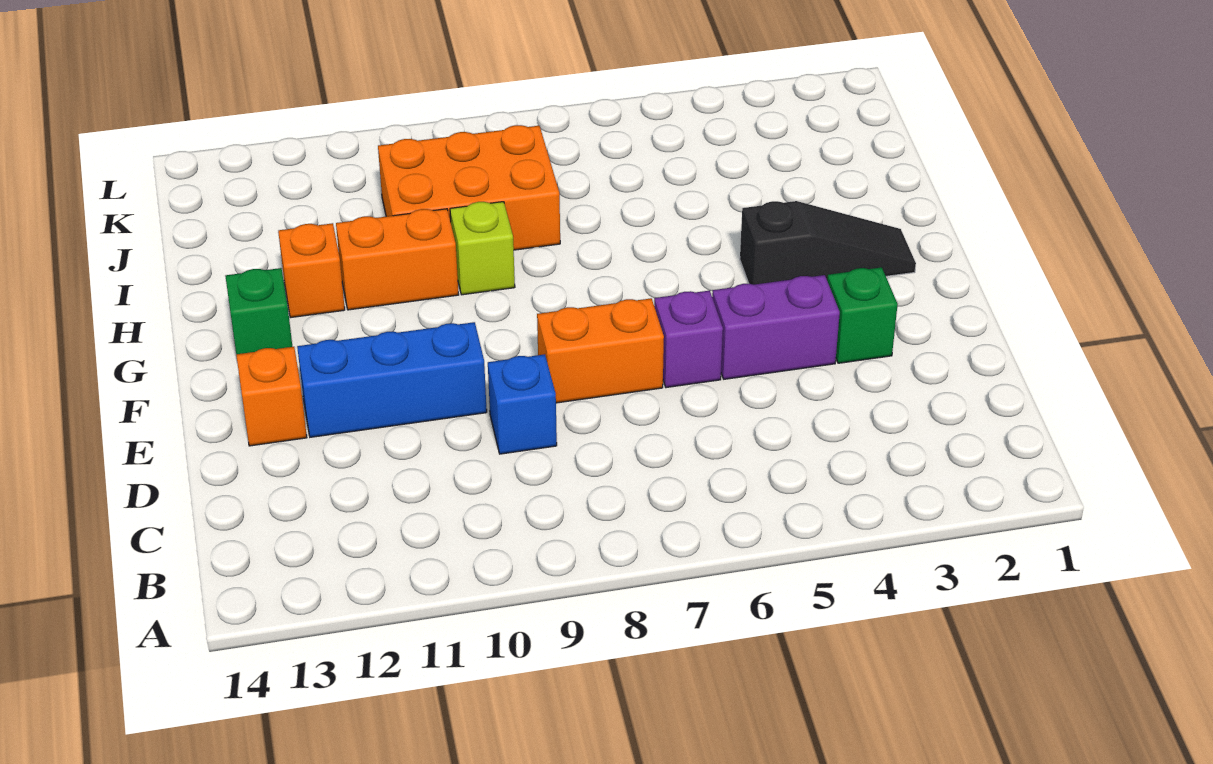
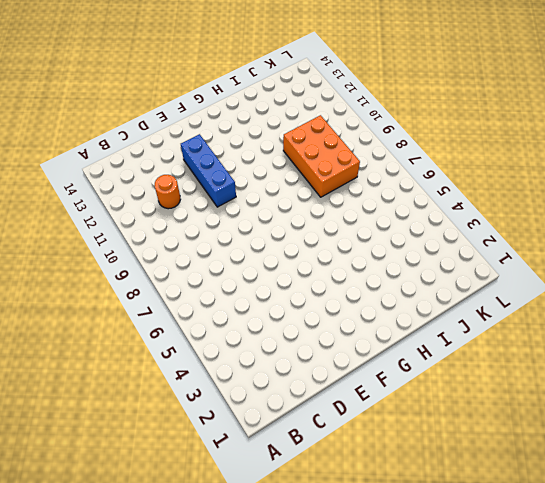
orange round brick C11 level 1 -> none
none -> blue brick D9 level 1
none -> green brick E3 level 1
none -> purple brick E4:E5 level 1

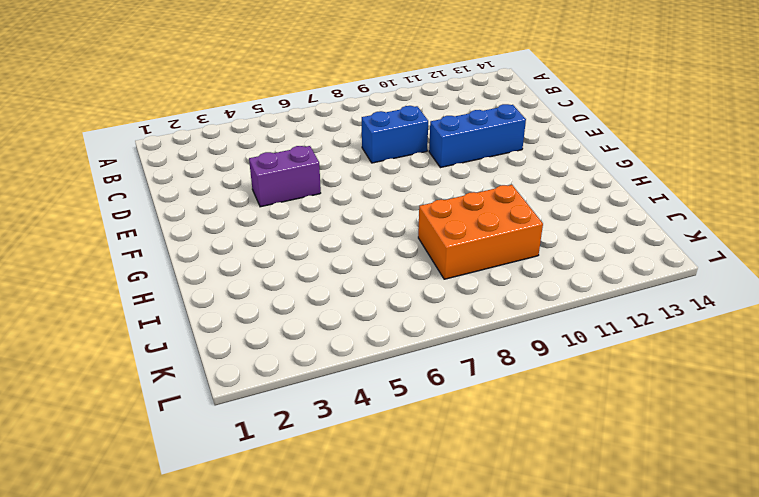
blue brick D8:D9 level 1 -> blue brick D9 level 1
none -> green brick E3 level 1
none -> purple brick E6 level 1
none -> orange brick E7:E8 level 1

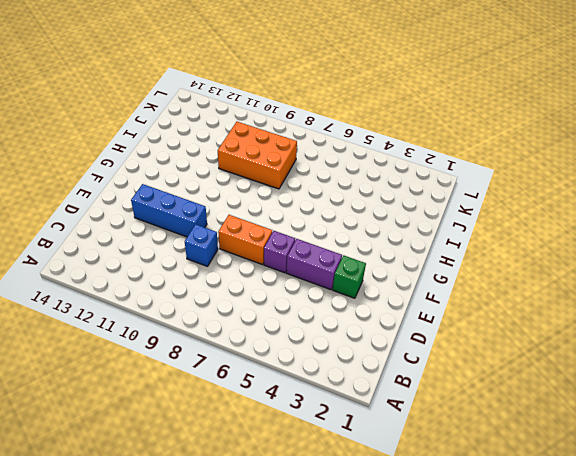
none -> orange brick E13 level 1
none -> black slope G2:G4 level 1 top 4
none -> green brick G13 level 1

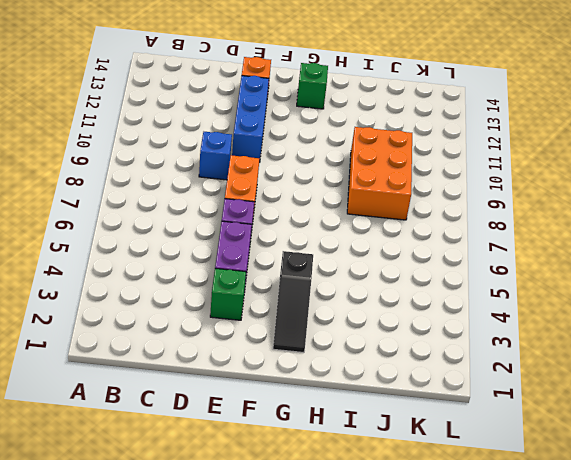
none -> lime brick H9 level 1
none -> orange brick H10:H11 level 1
none -> orange brick H12 level 1

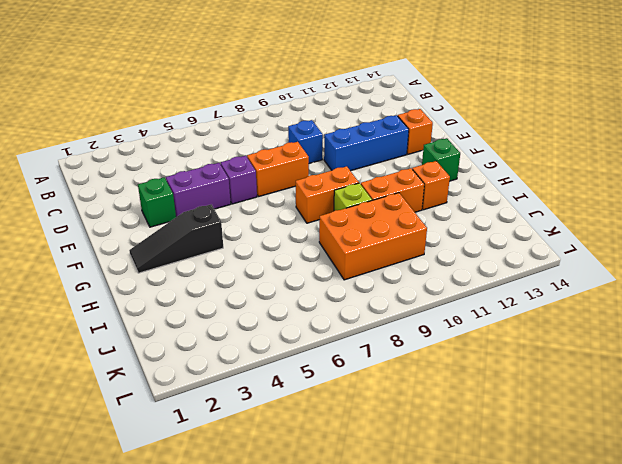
orange brick G8:G9 level 1 -> none

